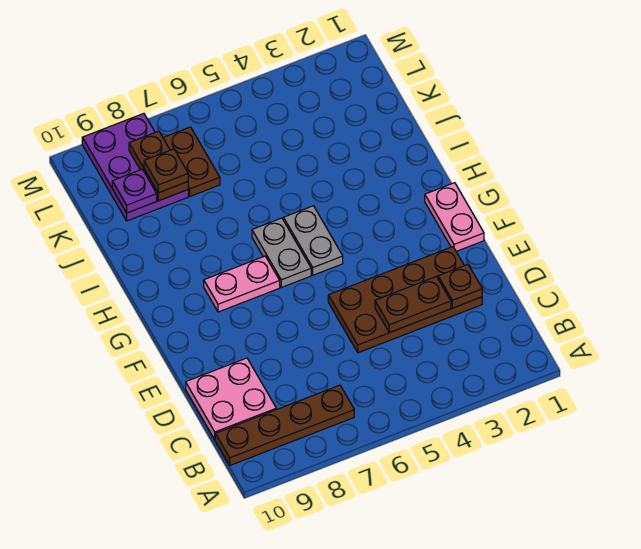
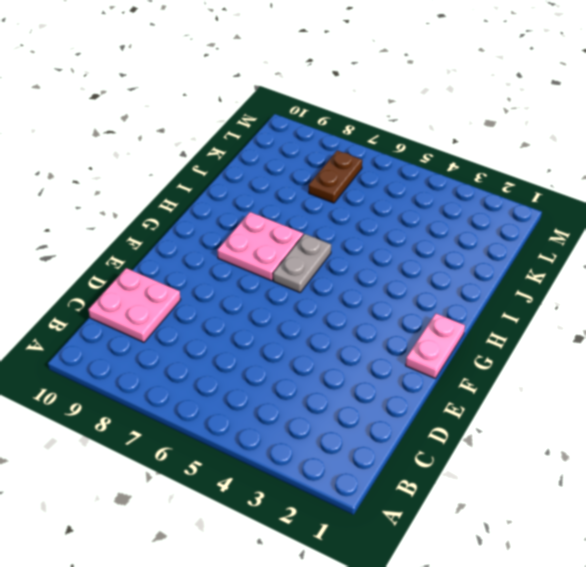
pink plate G7:H8 level 1 -> pink plate G7:G8 level 1
none -> brown plate B7:B10 level 1
none -> brown plate D2:E5 level 1
none -> grey plate G5:H5 level 1

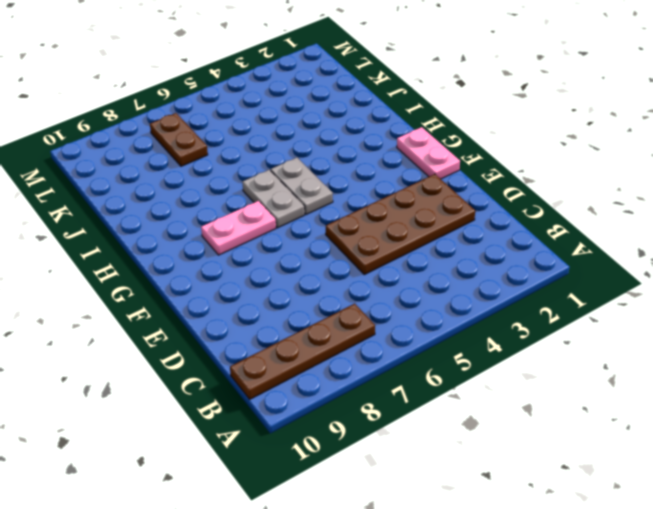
none -> pink plate C9:D10 level 1
none -> purple plate K8:M9 level 1
none -> brown plate D2 level 2

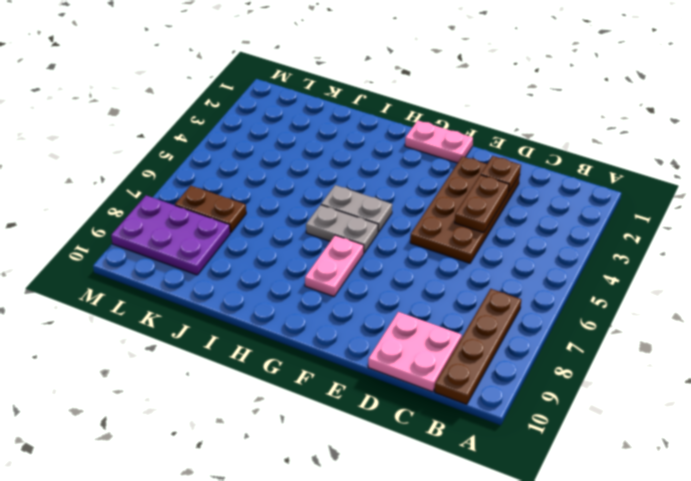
none -> brown plate K8:L8 level 2
none -> purple plate K9 level 2
none -> brown plate K8 level 3

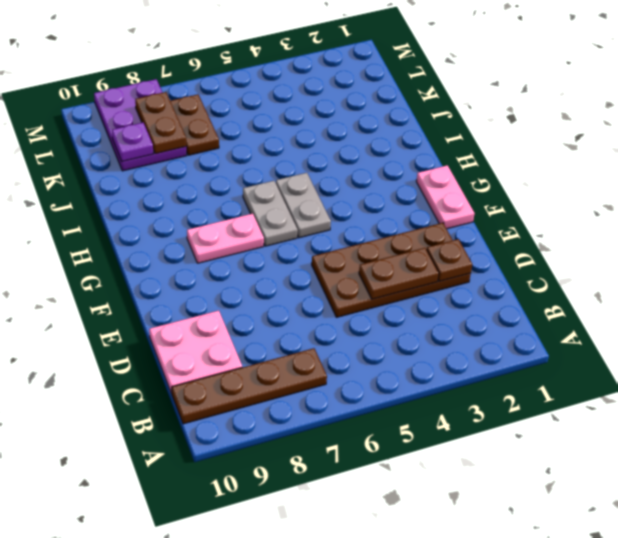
none -> brown plate K8 level 3

